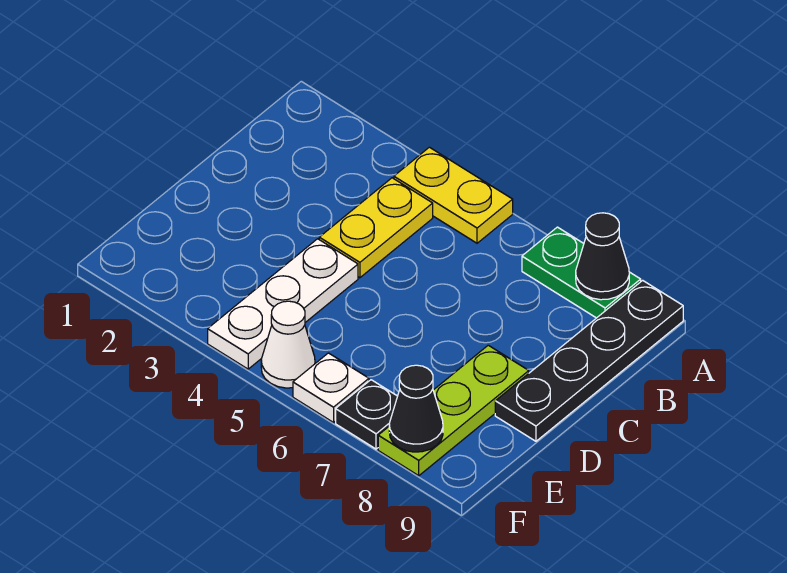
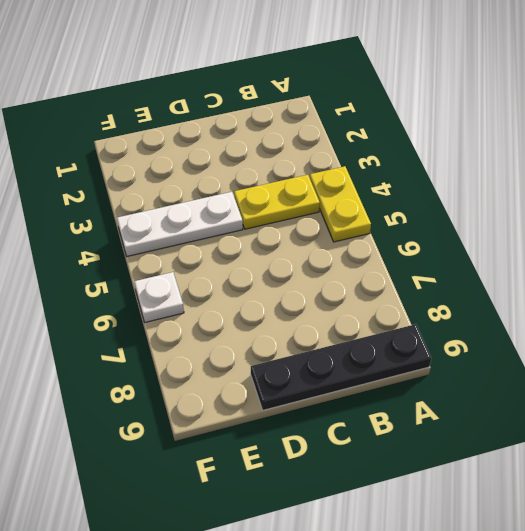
none -> green plate A7:A8 level 1
none -> lime plate D8:F8 level 1

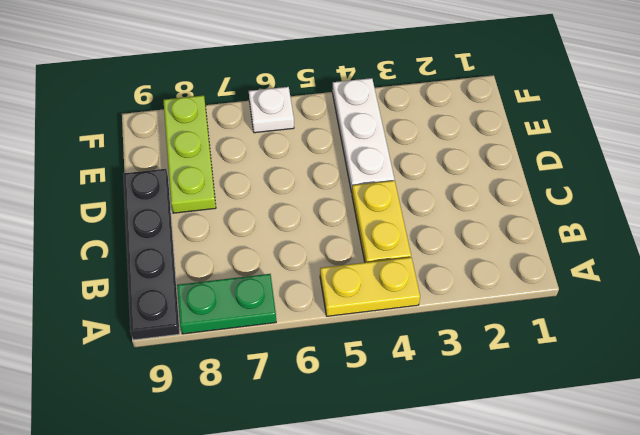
none -> white cone F5 level 1
none -> black plate F7 level 1

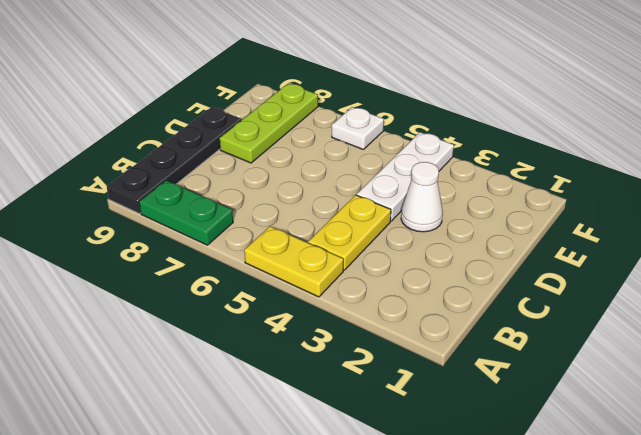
white cone D3 level 1 -> white cone F5 level 1
none -> black plate F7 level 1
none -> black cone A8 level 2

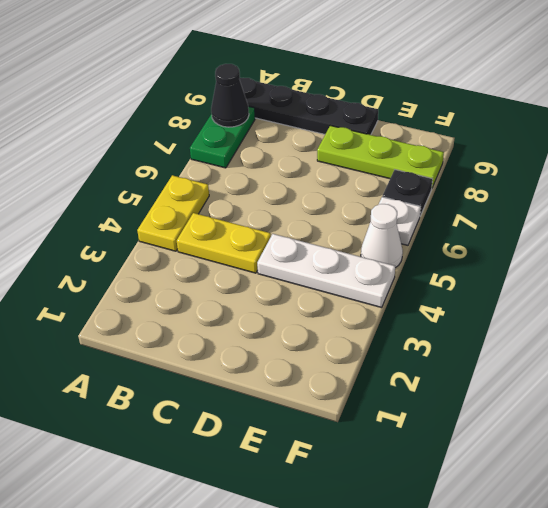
none -> black cone F8 level 2

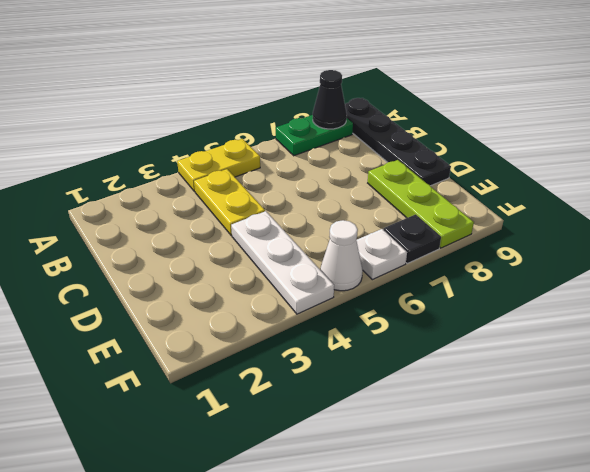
none -> black cone F8 level 2

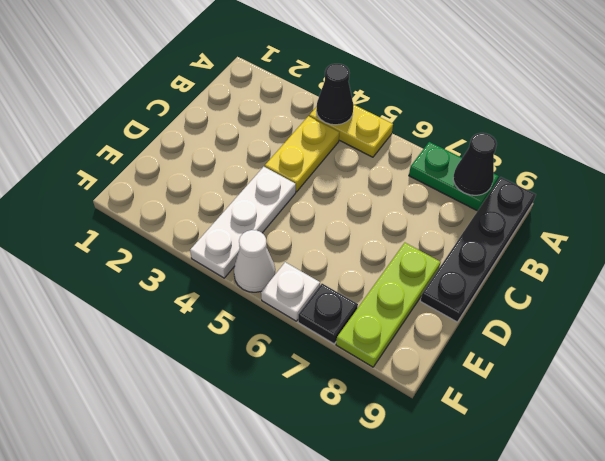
black cone A4 level 2 -> black cone F8 level 2

